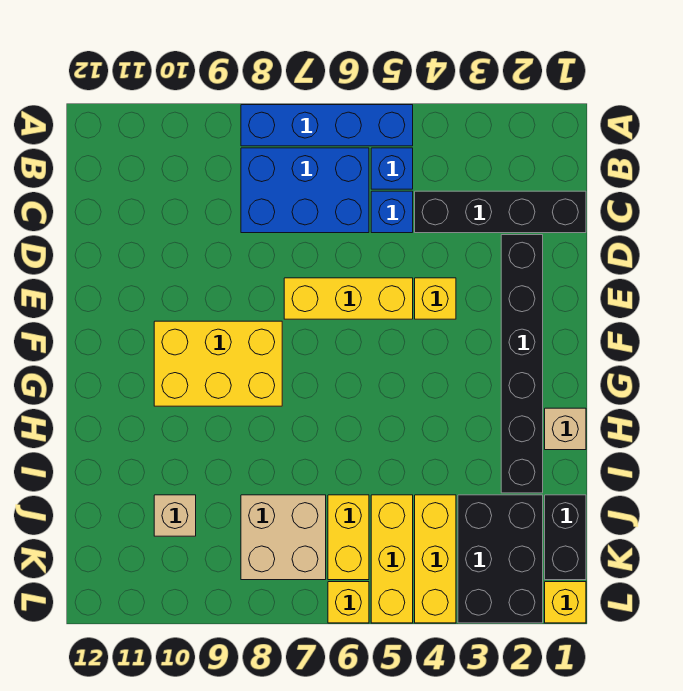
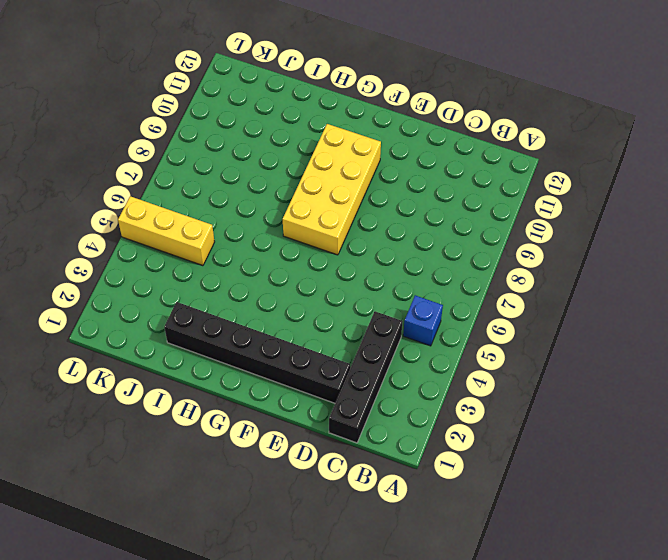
yellow brick F7:G10 level 1 -> yellow brick F8:G10 level 1
none -> blue brick A5:A8 level 1
none -> blue brick B6:C8 level 1
none -> blue brick C5 level 1

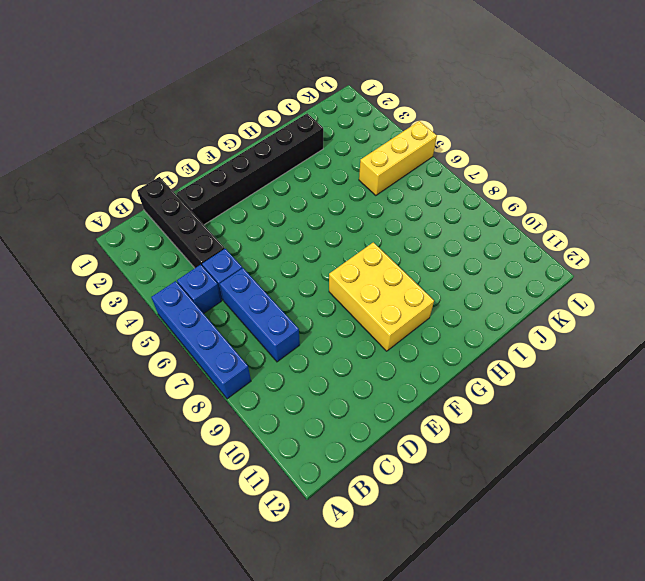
blue brick C6:C8 level 1 -> blue brick B6:C8 level 1
none -> yellow brick E4 level 1
none -> yellow brick E5:E7 level 1
none -> tan brick H1 level 1

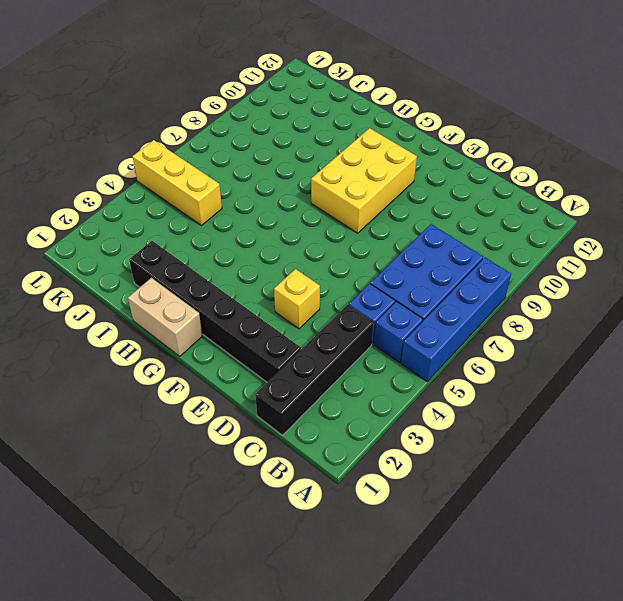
tan brick G1:H1 level 1 -> tan brick H1 level 1
none -> yellow brick E5:E7 level 1
none -> black brick J1:K1 level 1
none -> black brick J2:L3 level 1

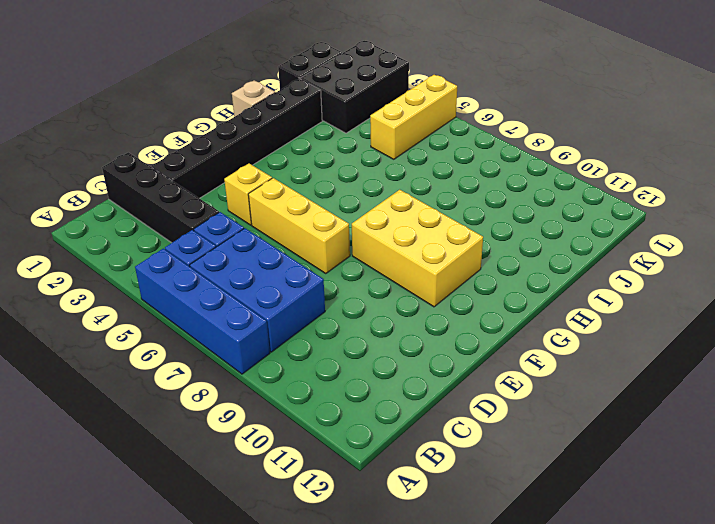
none -> yellow brick J4:L4 level 1
none -> yellow brick J6:K6 level 1
none -> tan brick J7:K8 level 1

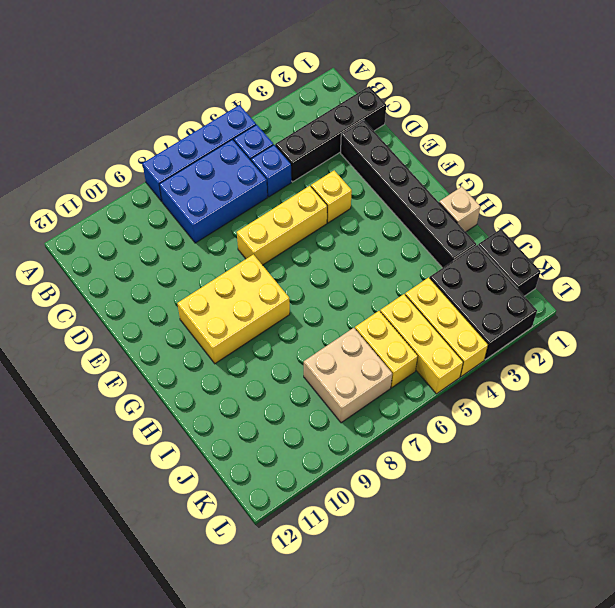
none -> tan brick J10 level 1
none -> yellow brick L1 level 1
none -> yellow brick L6 level 1

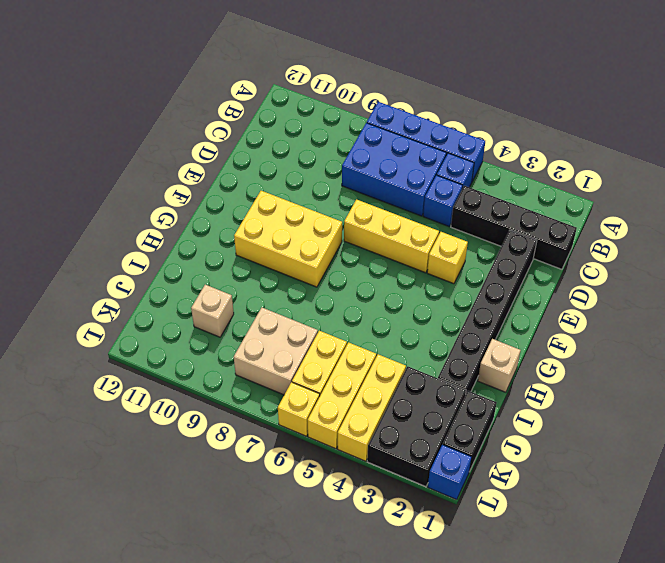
blue brick L1 level 1 -> yellow brick L1 level 1

